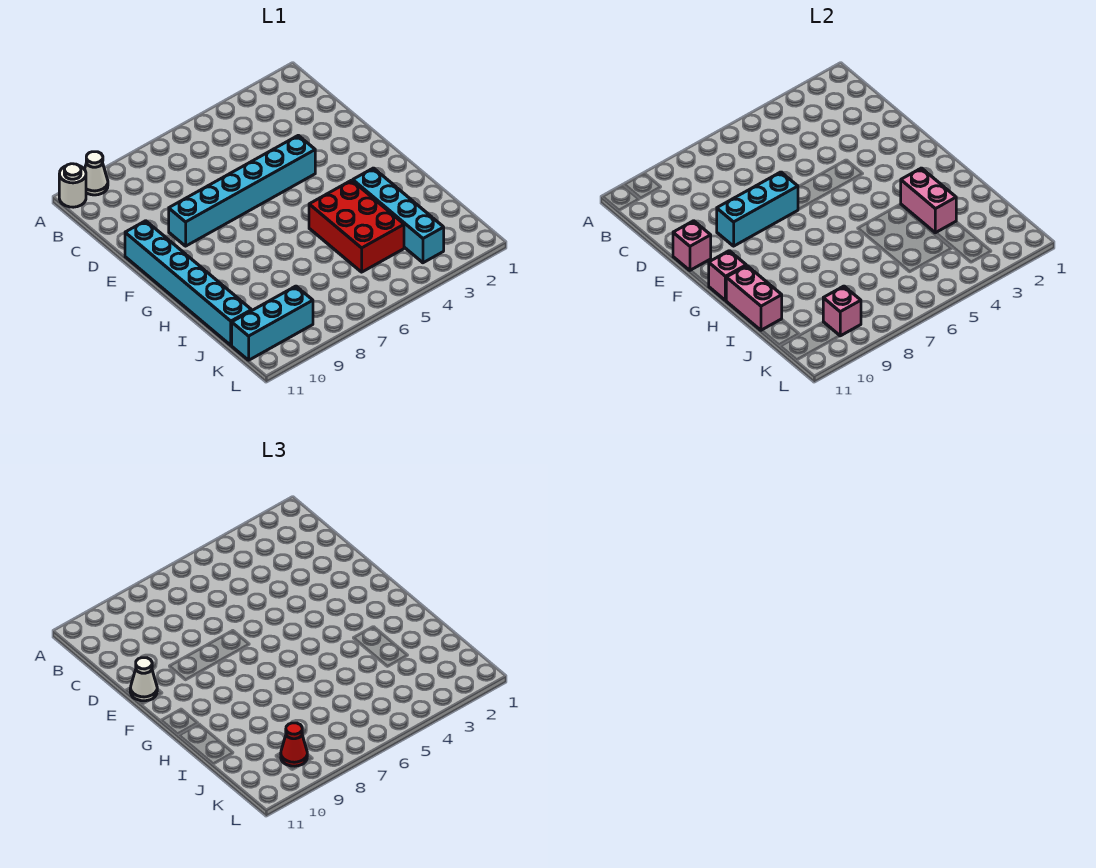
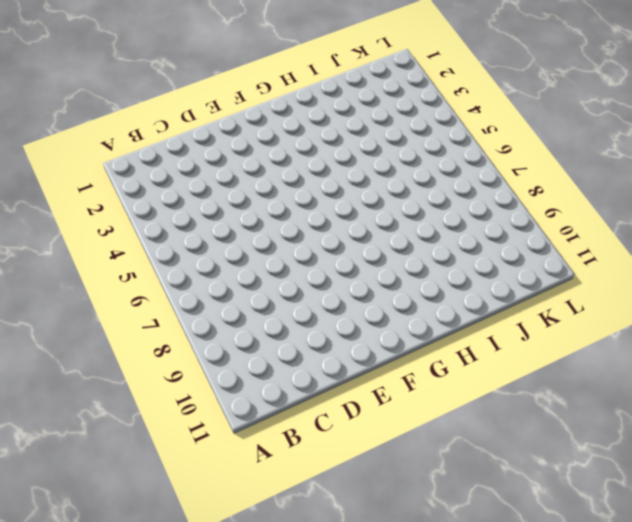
none -> white cone A10 level 1
none -> white round brick A11 level 1
none -> cyan brick E4:E9 level 1

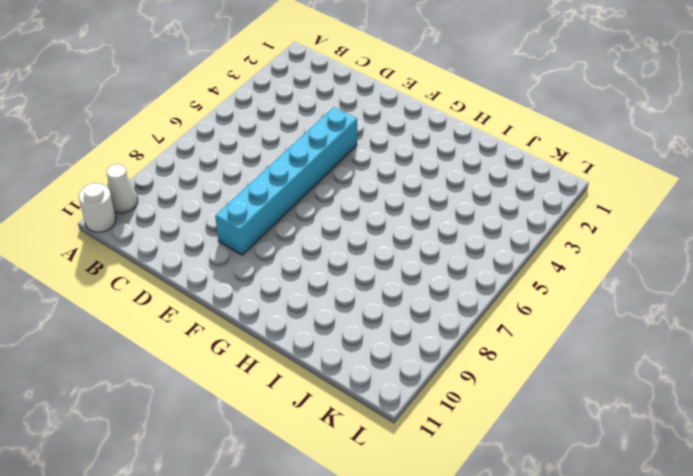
none -> cyan brick E11:J11 level 1
none -> cyan brick H3:K3 level 1
none -> red brick H4:J5 level 1

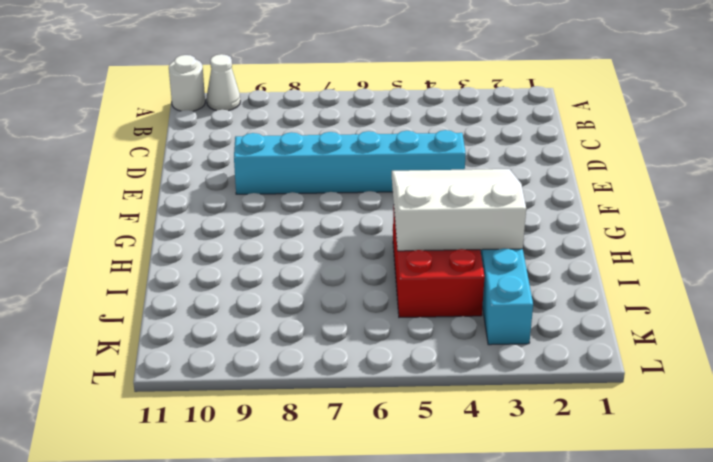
white slope G3:I5 level 2 top I -> pink brick H3:I3 level 2
none -> cyan brick E11:J11 level 1
none -> cyan brick K9:K11 level 1
none -> cyan brick E7:E9 level 2

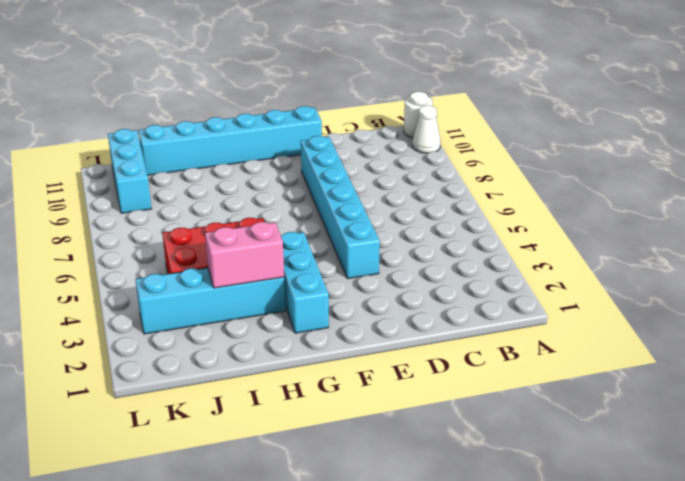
cyan brick G2:G4 level 1 -> cyan brick E7:E9 level 2
none -> pink brick E11 level 2
none -> pink brick G11 level 2
none -> pink brick H11:I11 level 2

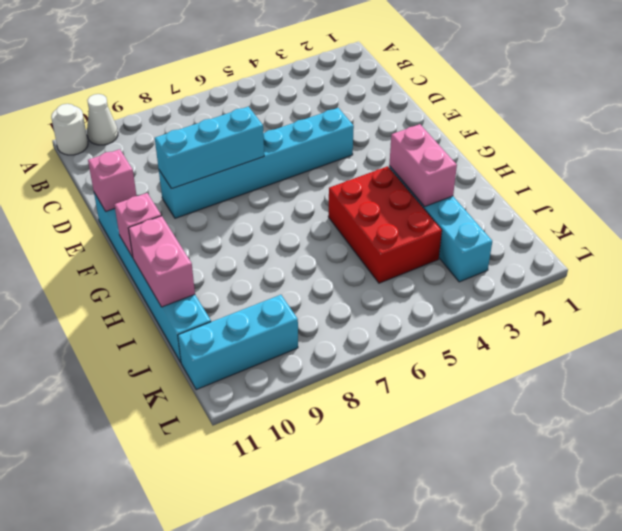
none -> pink brick K9 level 2
none -> white cone E11 level 3
none -> red cone K9 level 3

